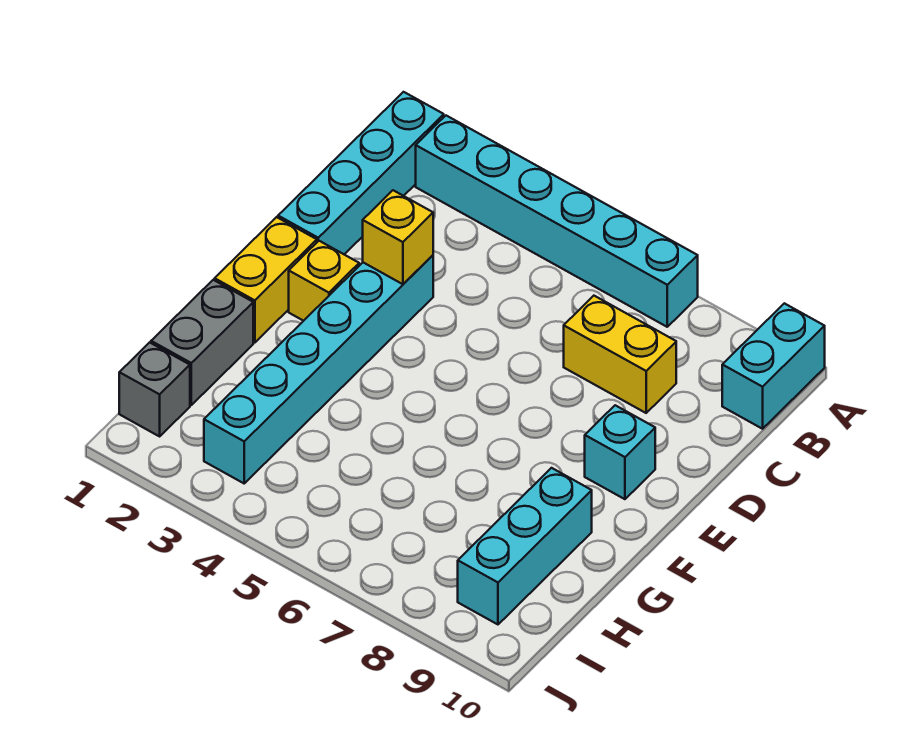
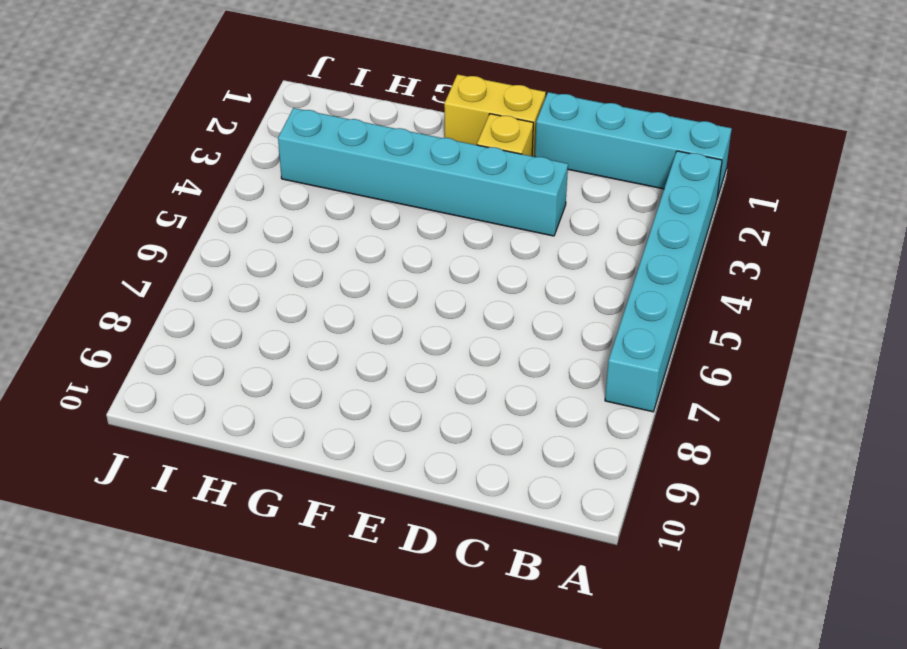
none -> cyan brick A10:B10 level 1
none -> yellow brick C7:C8 level 1
none -> cyan brick E9 level 1

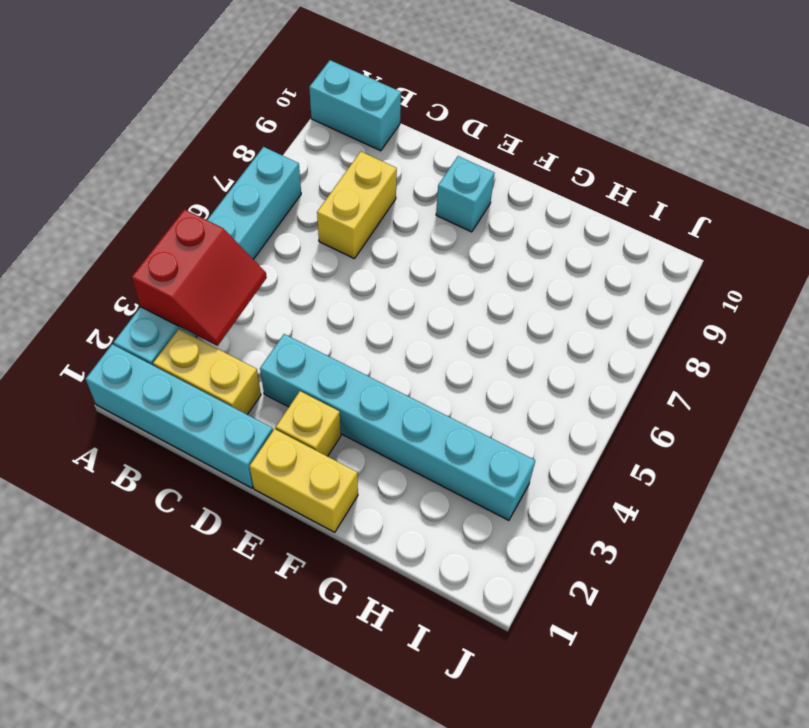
red slope A3:B4 level 2 top A -> none
yellow brick B2:C2 level 1 -> none
none -> grey brick G1:H1 level 1
none -> cyan brick G9:I9 level 1
none -> grey brick I1 level 1

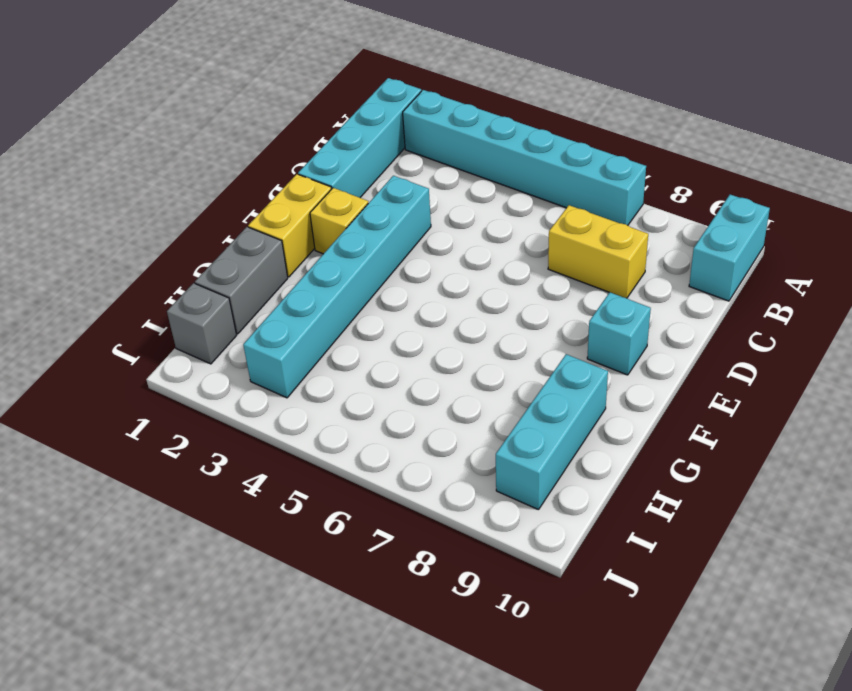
none -> yellow brick D3 level 2

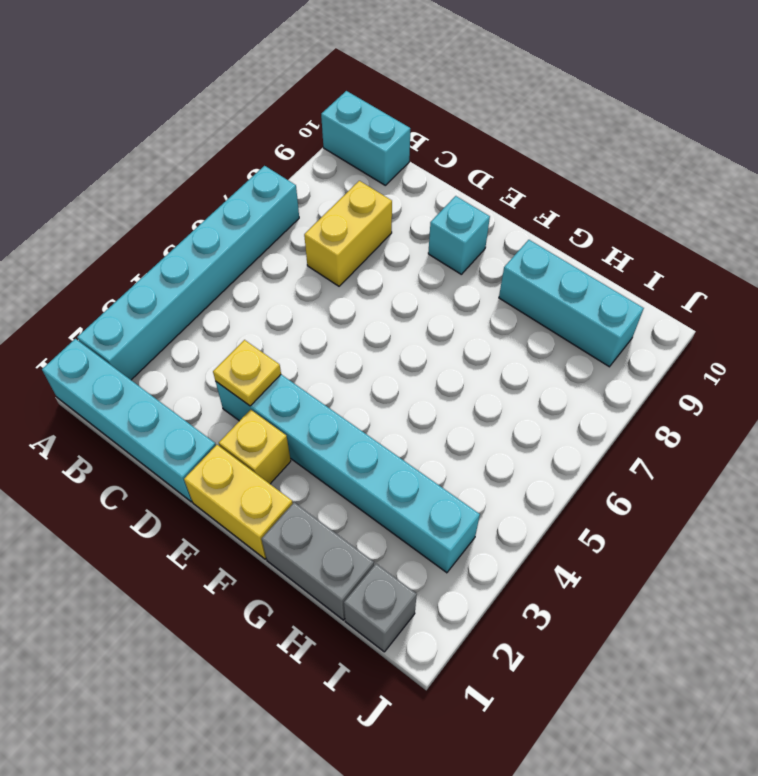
yellow plate D3 level 2 -> yellow brick D3 level 2

